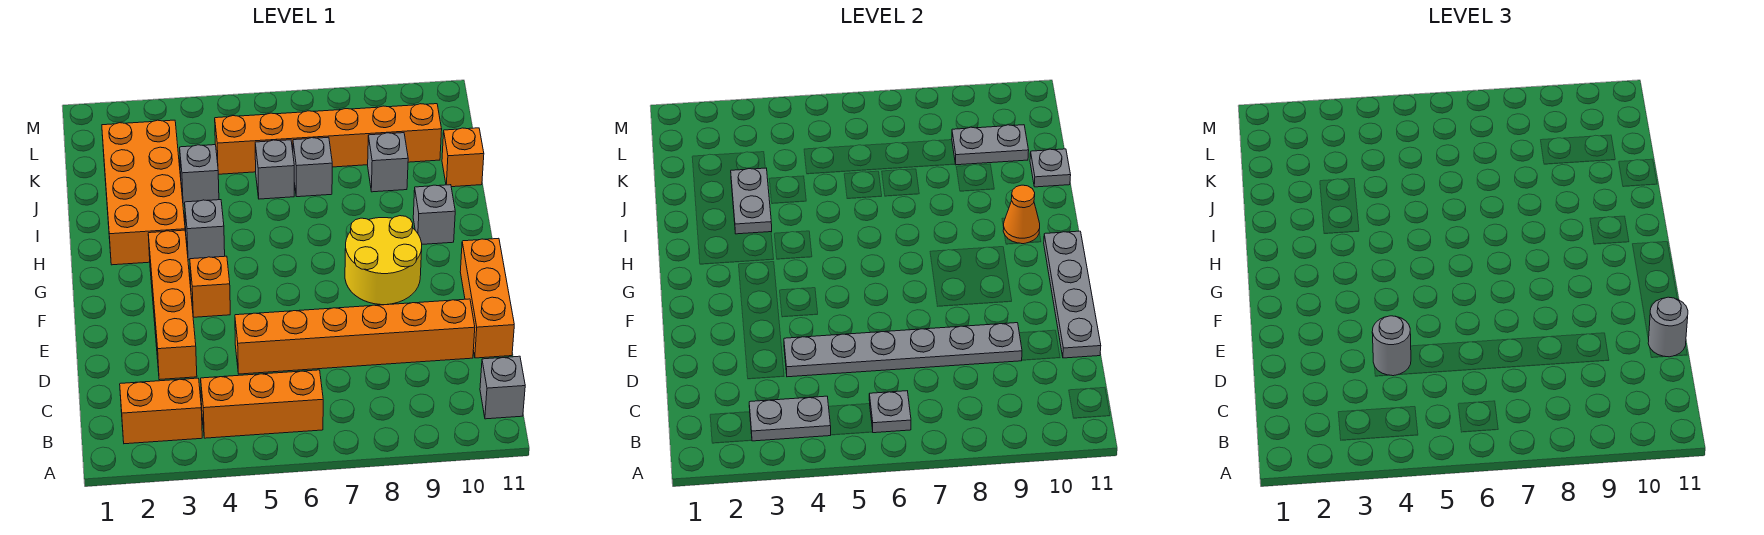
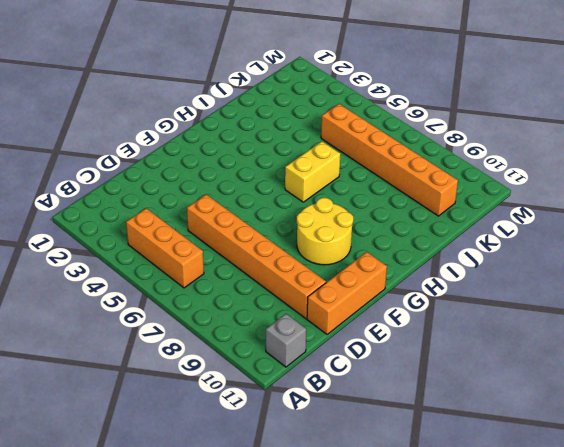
yellow brick H6:I6 level 1 -> none
none -> orange brick B2:B3 level 1
none -> orange brick D3:G3 level 1
none -> orange brick F4 level 1

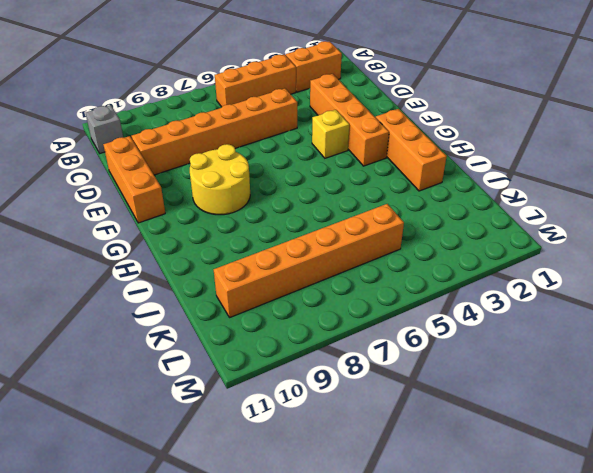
yellow brick F4 level 1 -> orange brick F4 level 1
orange brick G2:I2 level 1 -> orange brick H2:K3 level 1
none -> grey brick H4 level 1
none -> grey brick H10 level 1
none -> grey brick J4 level 1

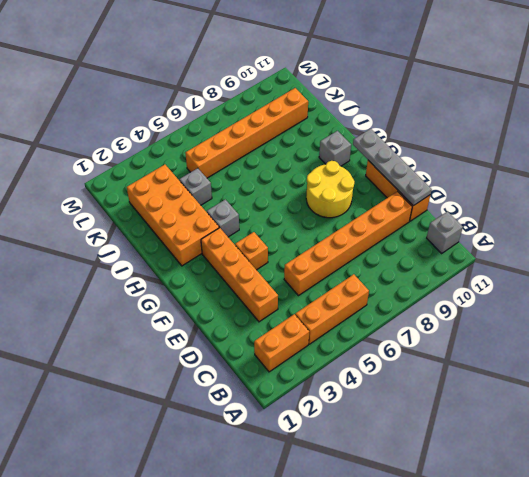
none -> grey brick J6 level 1
none -> grey brick J7 level 1
none -> grey brick J9 level 1

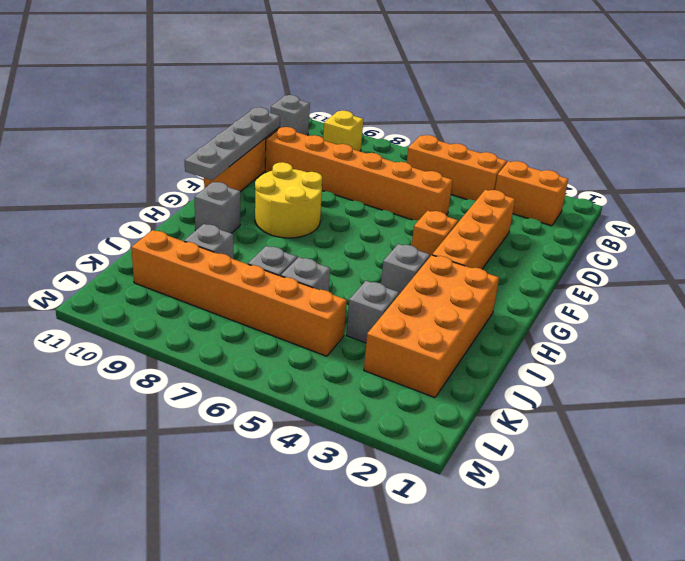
yellow brick B9 level 1 -> none
none -> orange brick J11 level 1
none -> grey plate B3:B4 level 2
none -> grey plate B6 level 2

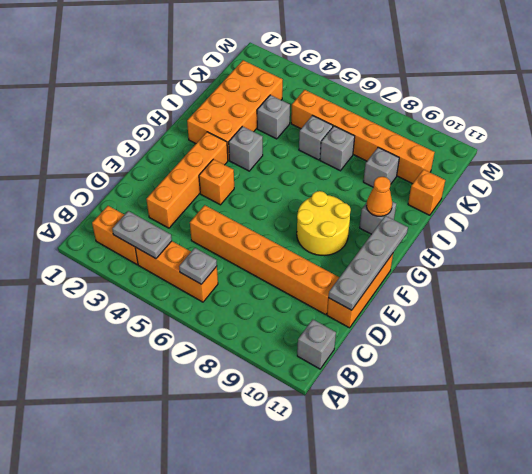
none -> grey plate D4:D9 level 2
none -> grey plate I3:J3 level 2
none -> grey plate J11 level 2

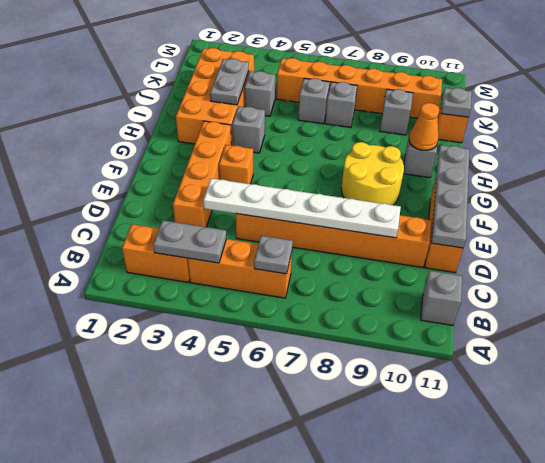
white plate D4:D9 level 2 -> grey plate D4:D9 level 2
none -> grey plate K9:K10 level 2
none -> grey round brick D4 level 3
none -> grey round brick D11 level 3

